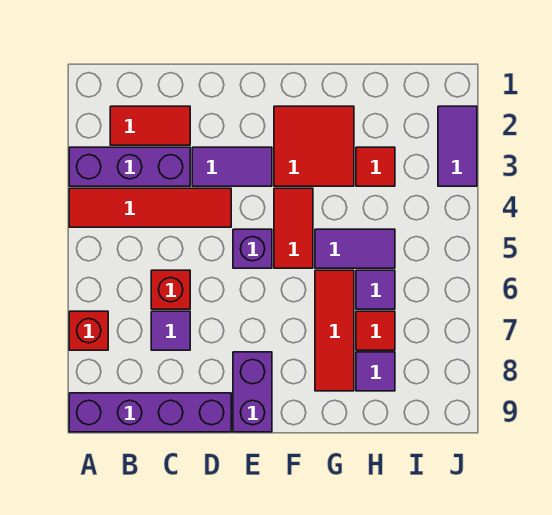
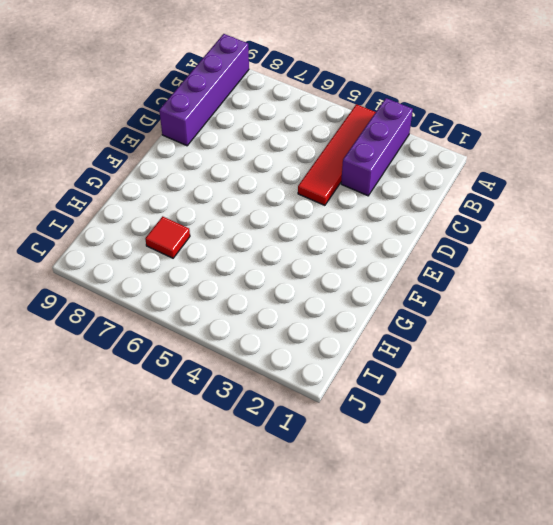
none -> red brick A7 level 1
none -> red tile B2:C2 level 1
none -> red brick C6 level 1

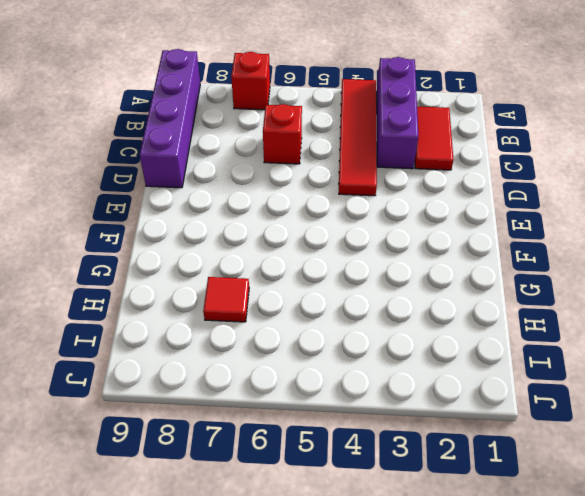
none -> purple tile C7 level 1
none -> purple tile D3:E3 level 1
none -> purple brick E5 level 1

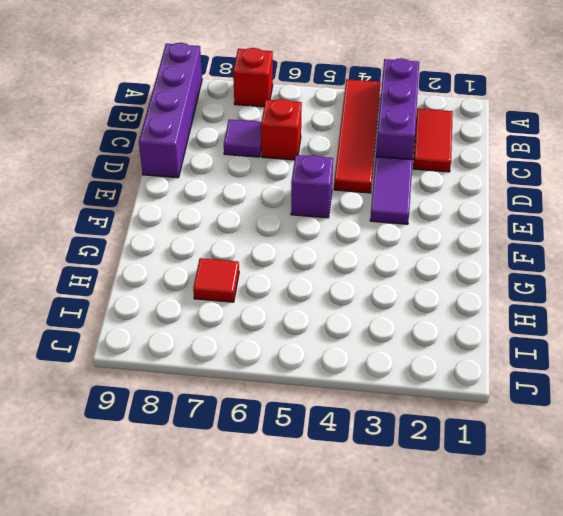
none -> purple brick E8:E9 level 1
none -> red tile F2:G3 level 1
none -> red tile F4:F5 level 1

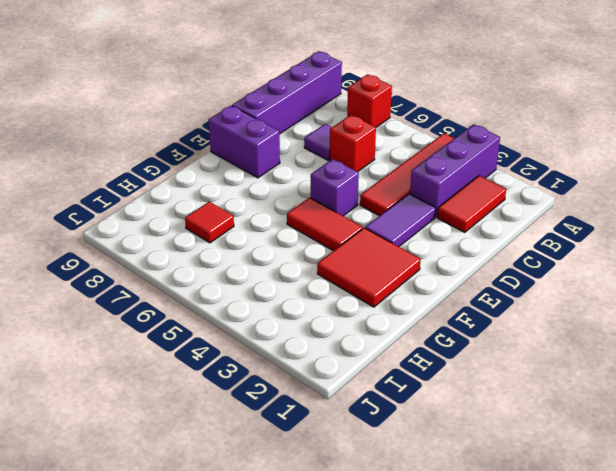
none -> purple tile G5:H5 level 1
none -> red tile G6:G8 level 1
none -> red tile H3 level 1

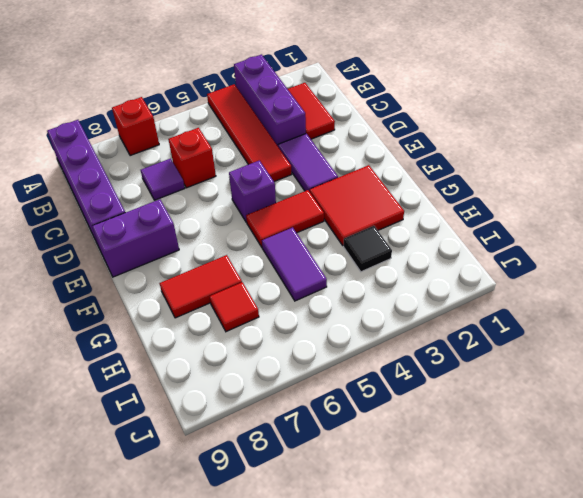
red tile G7:G8 level 1 -> red tile G6:G8 level 1
black tile H3 level 1 -> red tile H3 level 1
none -> purple tile H6 level 1
none -> purple tile H8 level 1
none -> purple tile J2:J3 level 1

